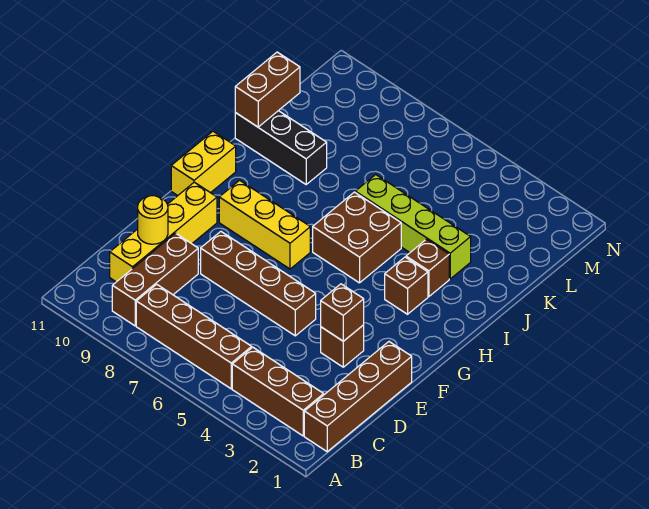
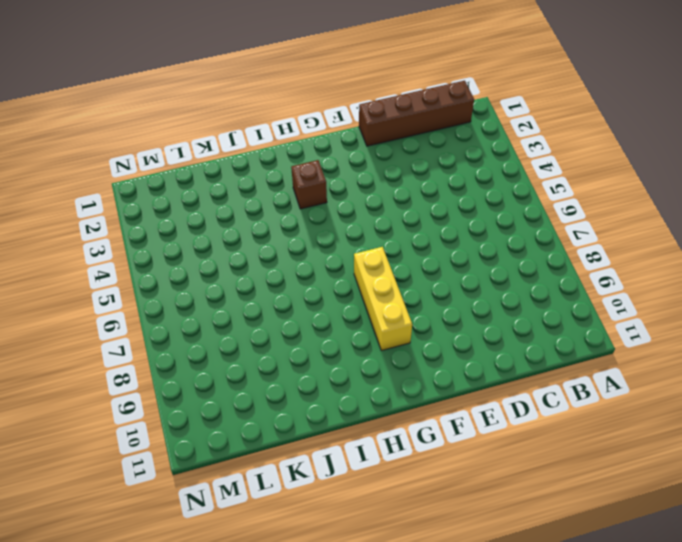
none -> brown brick B2:B4 level 1
none -> brown brick B5:B8 level 1
none -> brown brick B9:D9 level 1

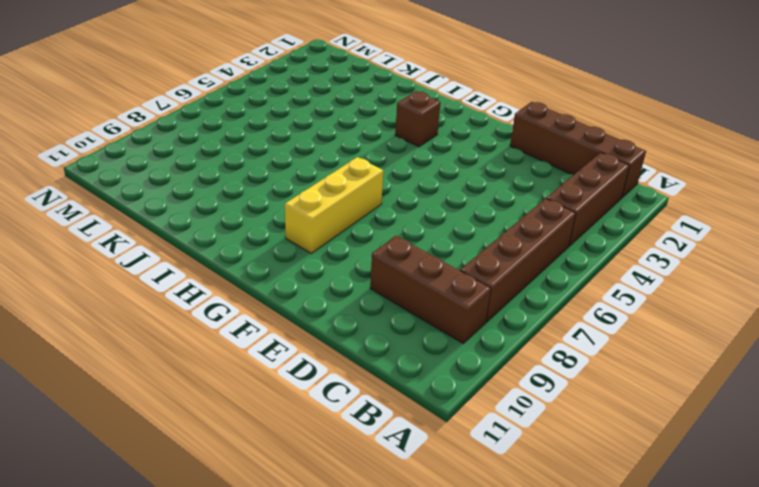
none -> yellow brick C10:F10 level 1
none -> brown brick E3 level 1
none -> brown brick E5:E8 level 1

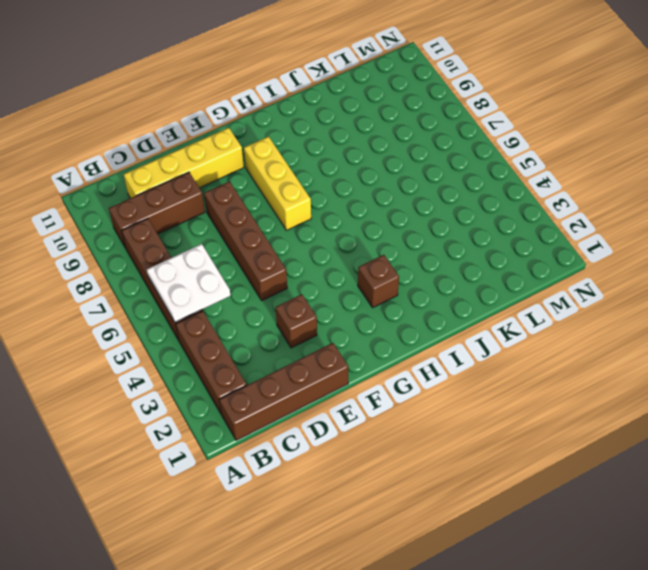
white plate B5:C6 level 2 -> none
none -> yellow brick G11:H11 level 1
none -> brown brick H5:I6 level 1
none -> brown brick I3 level 1

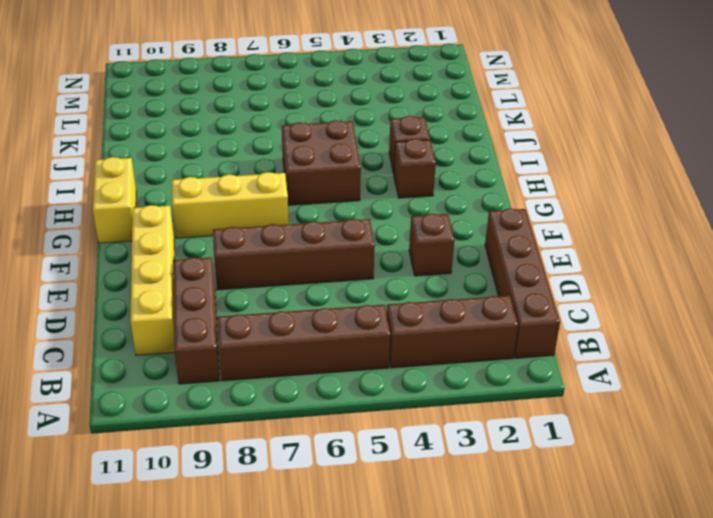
none -> lime brick J3:J6 level 1
none -> black brick J9:J11 level 1
none -> yellow round brick D10 level 2

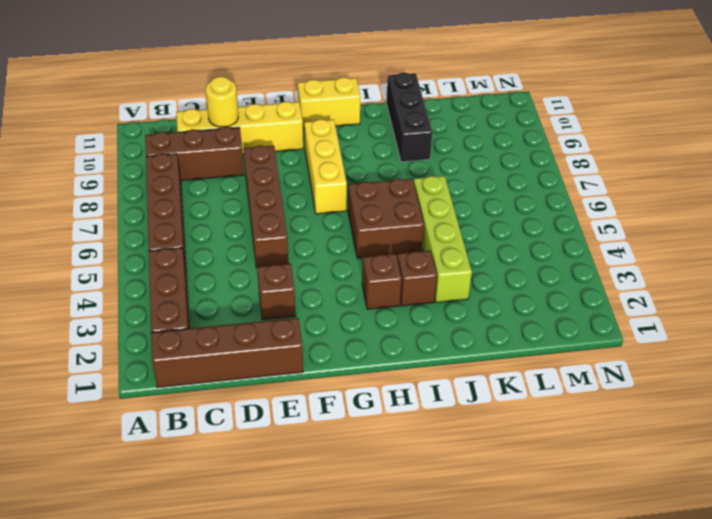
none -> brown brick E3 level 2
none -> brown brick J11:K11 level 2

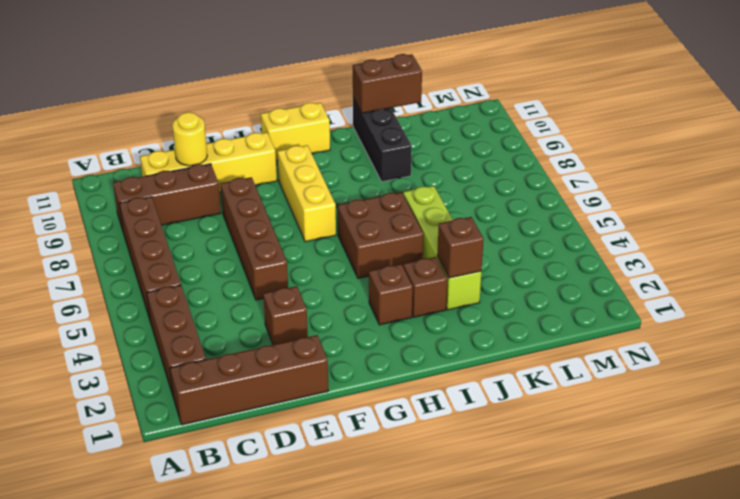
brown brick J3 level 2 -> brown brick E3 level 2

